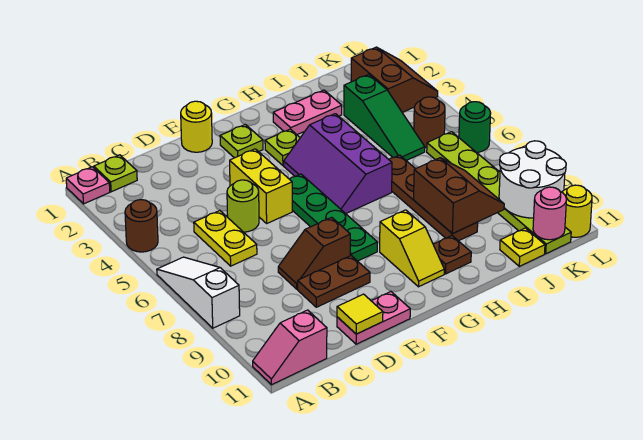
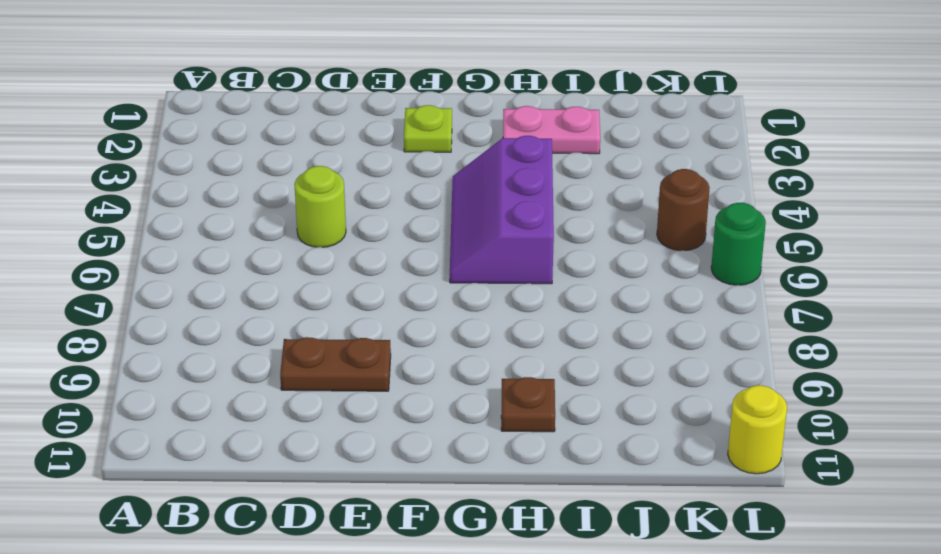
none -> pink plate A1 level 1
none -> brown round brick A4 level 1
none -> white slope A6:A8 level 1 top 8
none -> pink slope A11:B11 level 1 top B

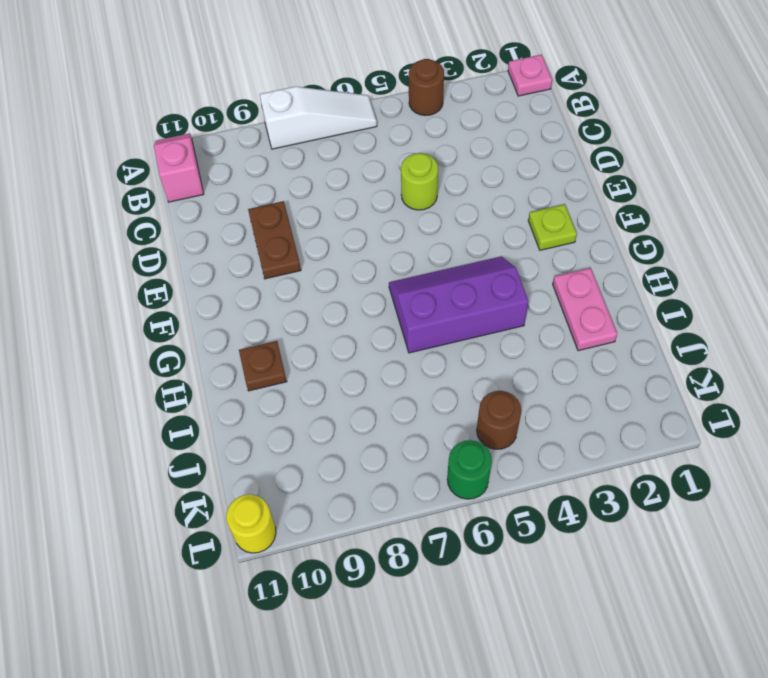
none -> lime plate B1 level 1
none -> yellow plate C5:C6 level 1
none -> brown slope D8:E8 level 1 top E
none -> pink plate D11:E11 level 1

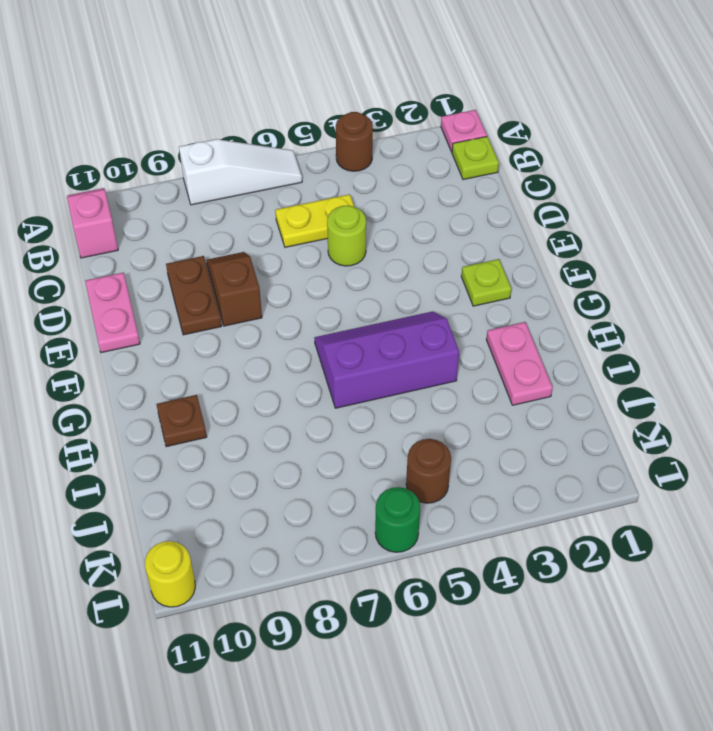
none -> yellow round brick E1 level 1
none -> yellow brick E4:E5 level 1
none -> green plate F5:F8 level 1
none -> lime plate G3 level 1

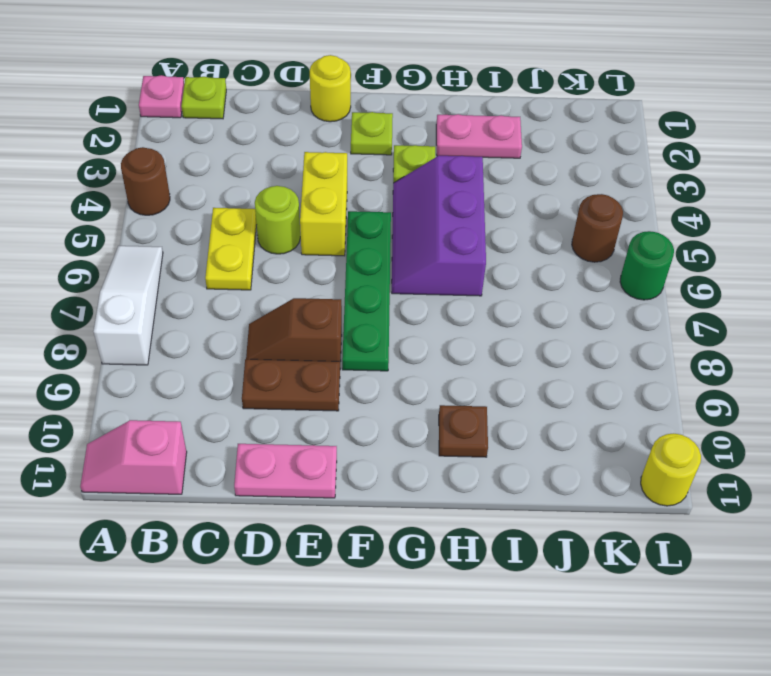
none -> yellow slope G9:G10 level 1 top 9
none -> brown plate I6:I9 level 1
none -> green slope J3:J5 level 1 top 3
none -> yellow plate J11 level 1

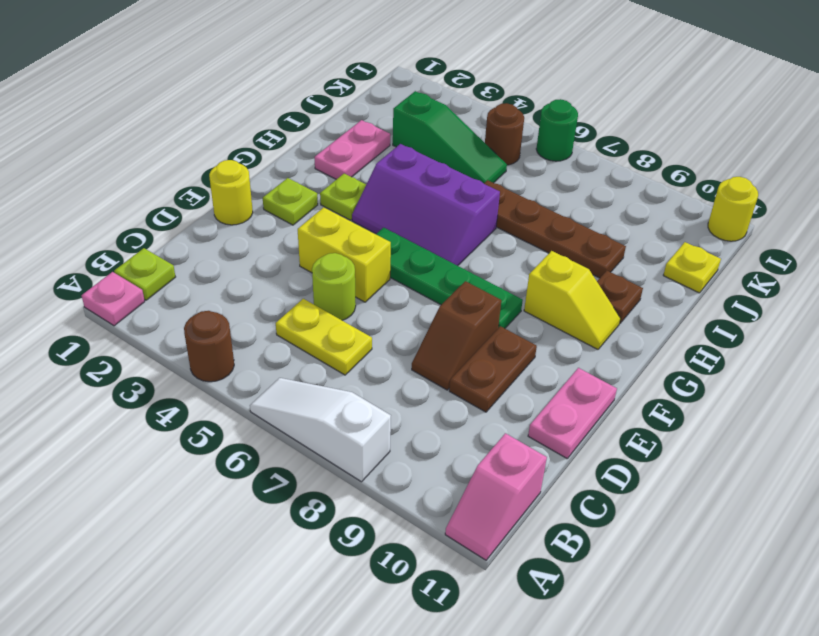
none -> brown slope K2:L3 level 1 top K
none -> lime plate K6:K11 level 1
none -> yellow tile D11 level 2
none -> brown slope I8:J9 level 2 top I

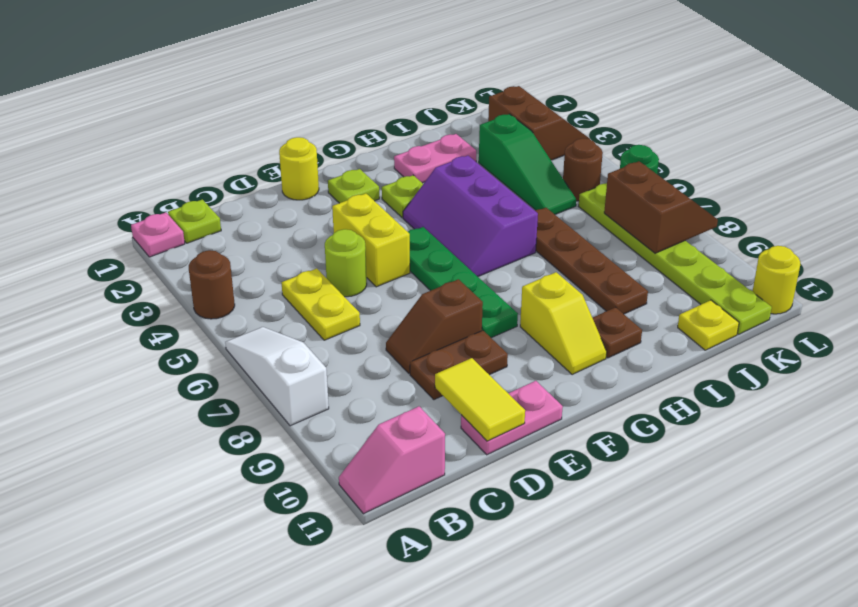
yellow tile D10:D11 level 2 -> yellow tile D11 level 2
brown slope K7:L8 level 2 top K -> brown slope I8:J9 level 2 top I
none -> white round brick K9:L10 level 2
none -> pink round brick K11 level 2

